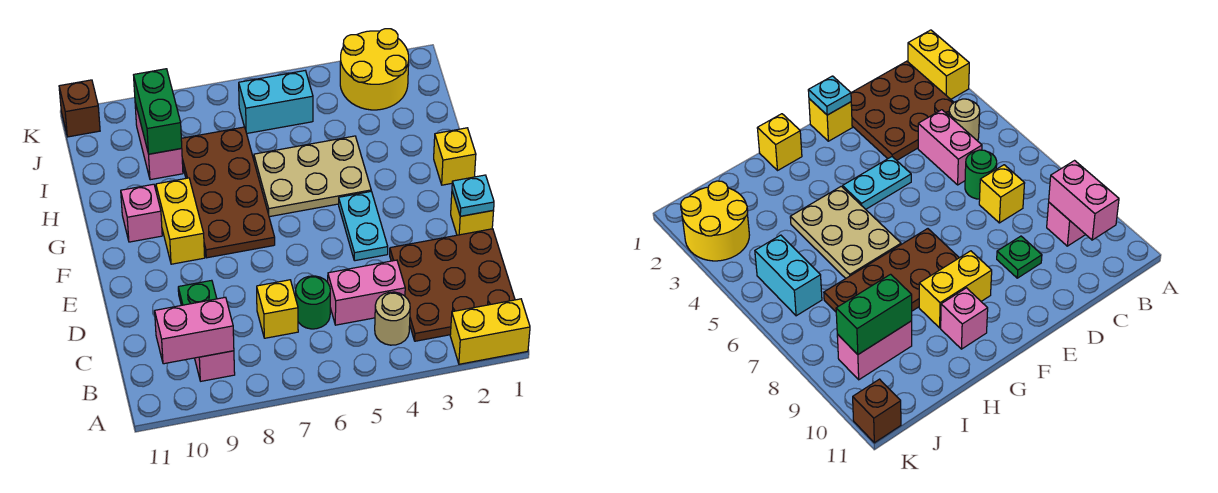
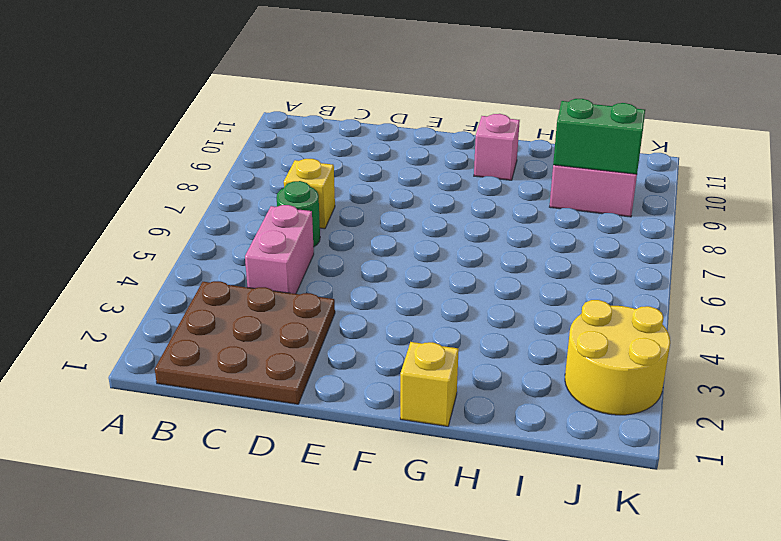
none -> yellow brick A1:A2 level 1
none -> tan round brick B4 level 1
none -> pink brick B9 level 1

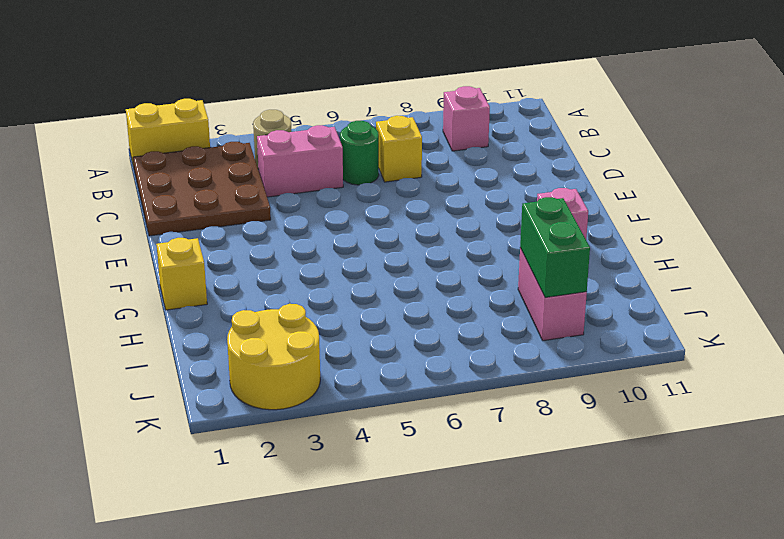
none -> green plate D9 level 1
none -> yellow brick E1 level 1
none -> cyan plate E4:F4 level 1

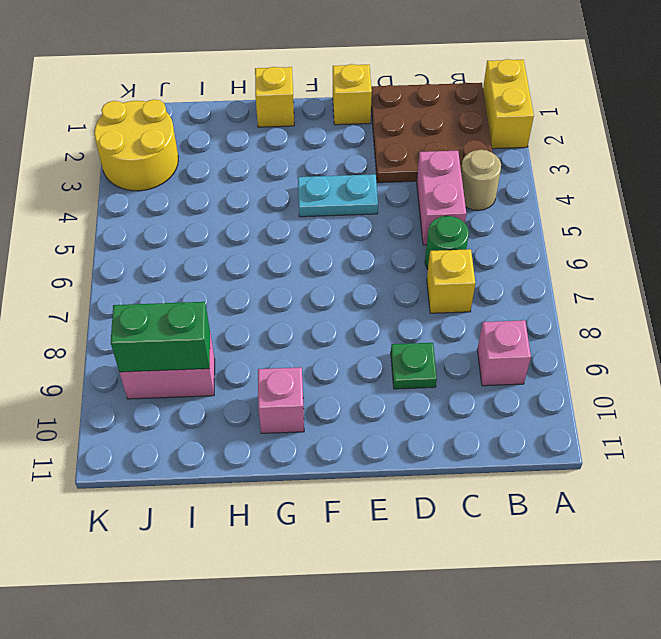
none -> brown plate F7:I8 level 1
none -> yellow brick F9:G9 level 1
none -> tan plate G4:H6 level 1

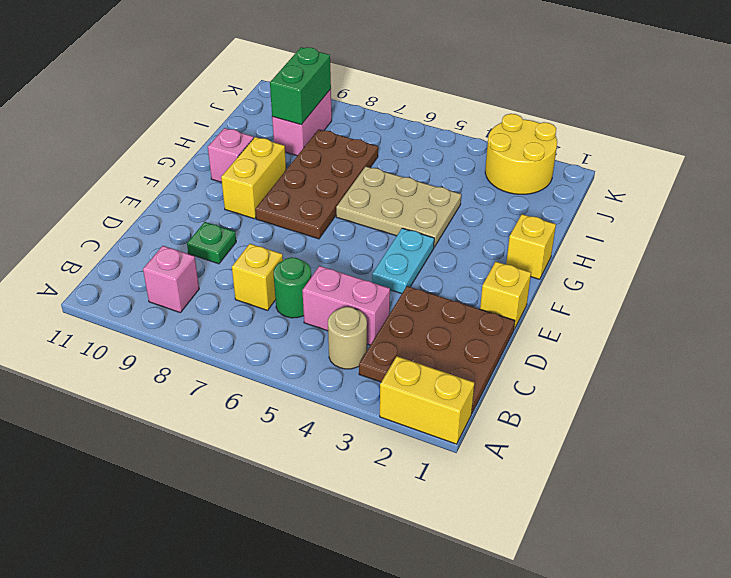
none -> cyan brick J5:J6 level 1
none -> brown brick K11 level 1
none -> pink brick B9:B10 level 2

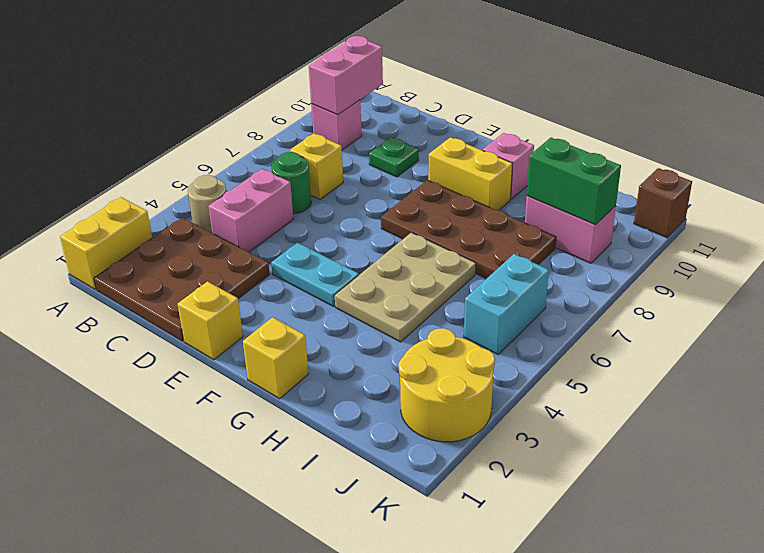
none -> cyan plate E1 level 2

